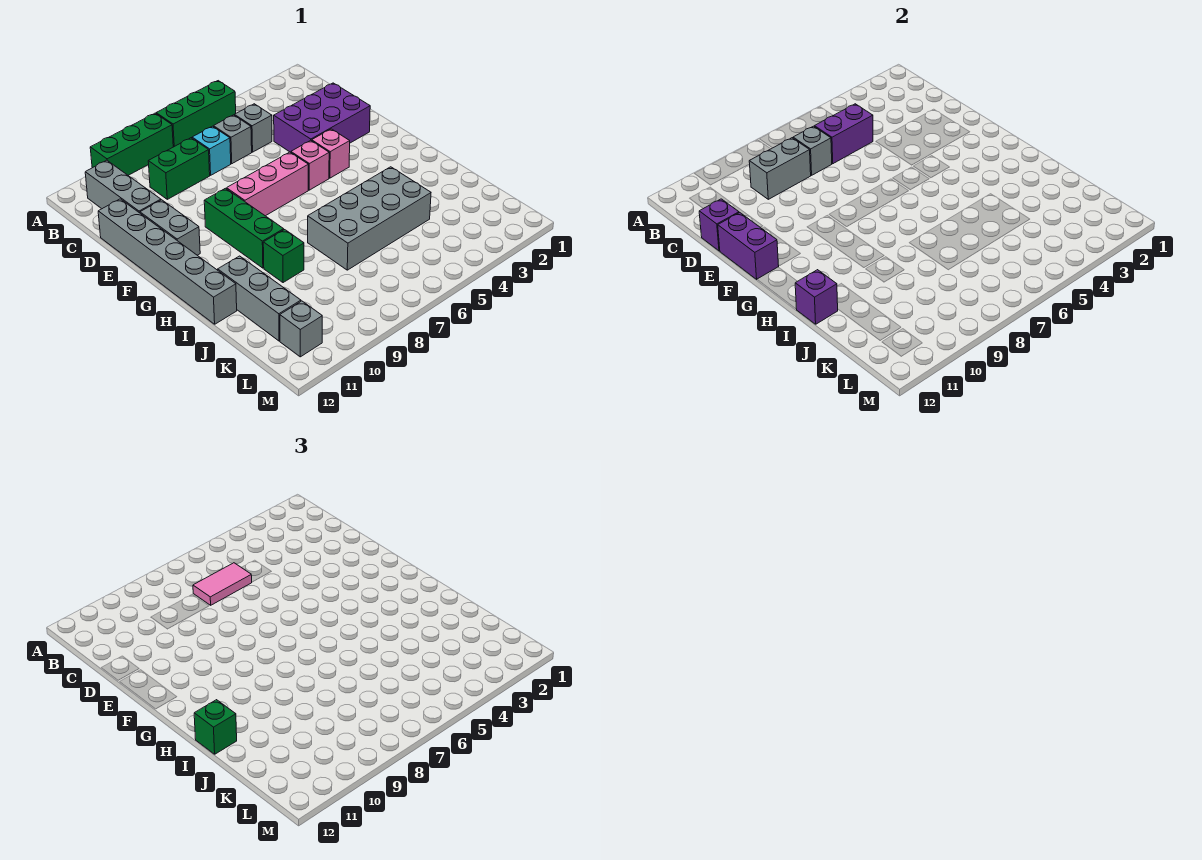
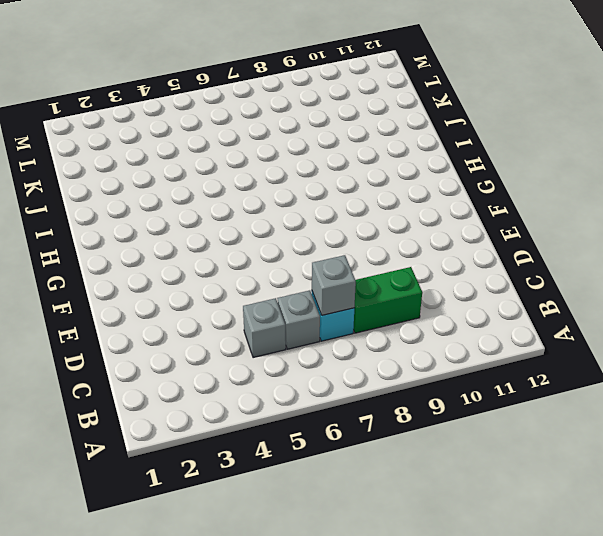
none -> green brick A5:A7 level 1
none -> green brick A8:A10 level 1
none -> grey brick B11:D11 level 1

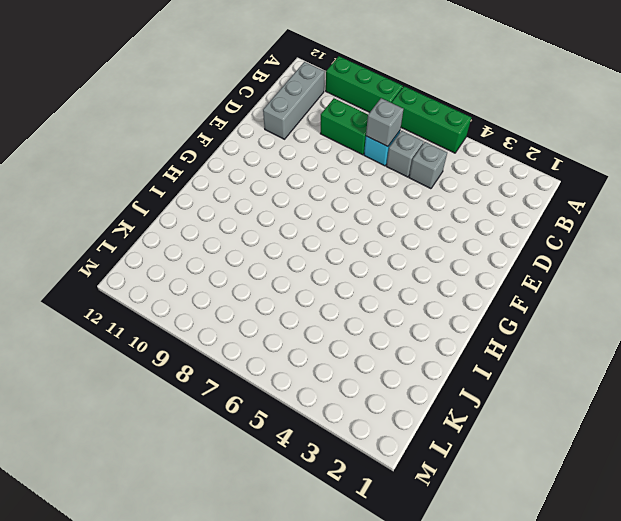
none -> purple brick D2:E4 level 1
none -> grey brick D12:I12 level 1
none -> grey brick E11:F11 level 1

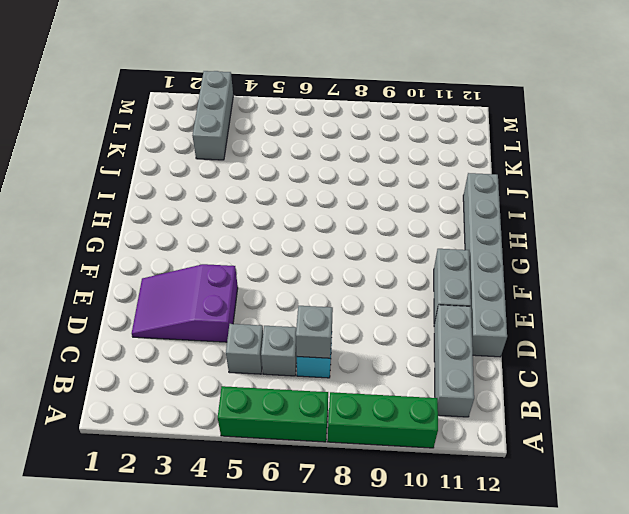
purple slope D2:E4 level 1 top 4 -> purple brick D2:E4 level 1
grey brick K3:M3 level 1 -> grey brick I11:K11 level 1
none -> green brick C8:C9 level 1
none -> pink brick F4 level 1
none -> pink brick F5 level 1

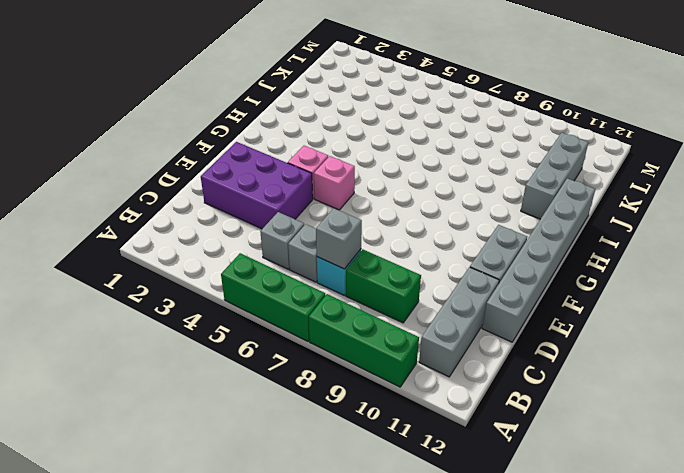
none -> pink brick F6:F8 level 1
none -> green brick F9:H9 level 1
none -> grey brick I4:J7 level 1

